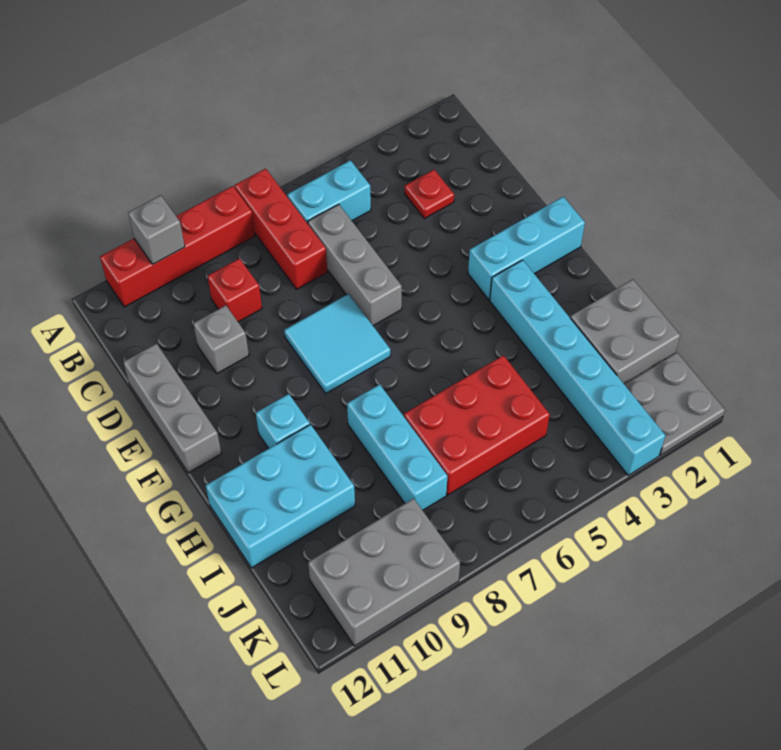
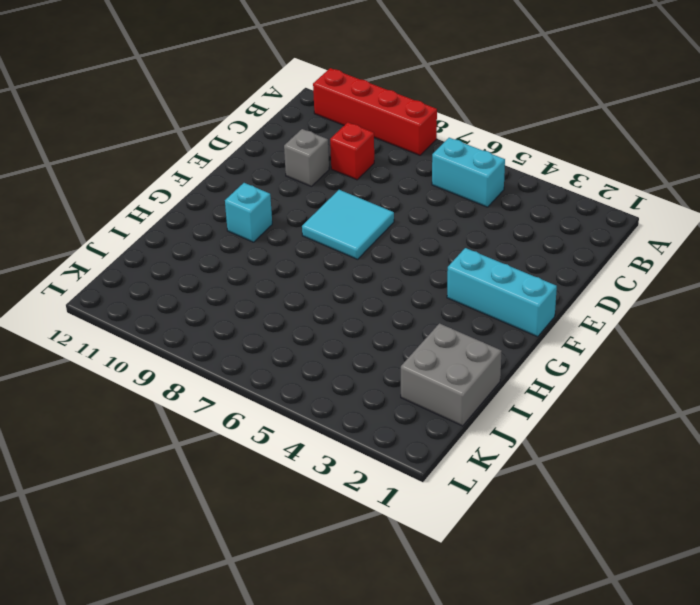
none -> red brick A7:C7 level 1
none -> red plate C3 level 1
none -> grey brick C6:E6 level 1

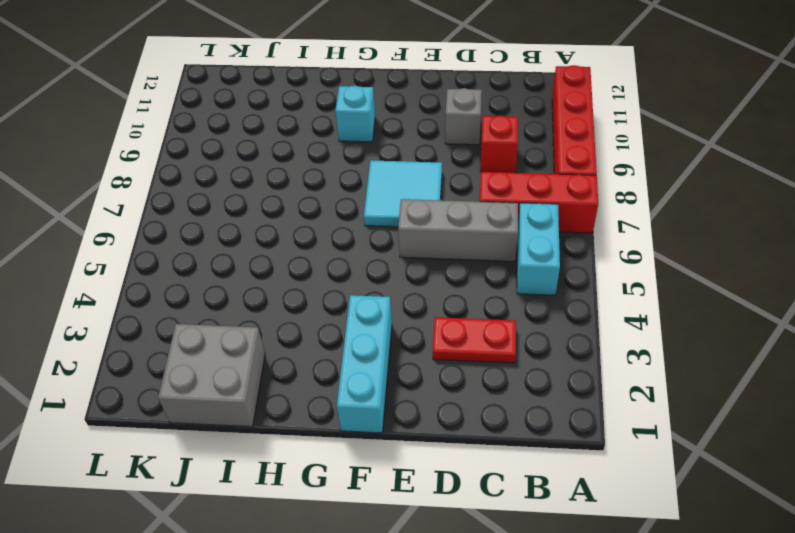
red plate C3:D3 level 1 -> red plate C3 level 1
none -> grey brick D12:F12 level 1
none -> cyan brick G3:L3 level 1
none -> cyan brick H8:J8 level 1

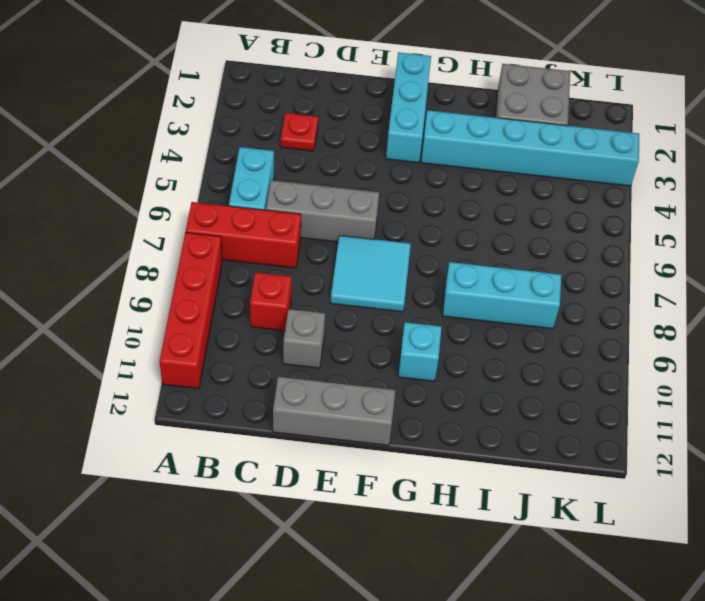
none -> cyan brick H10:I12 level 1
none -> red brick I5:J7 level 1
none -> grey plate K1:L2 level 1

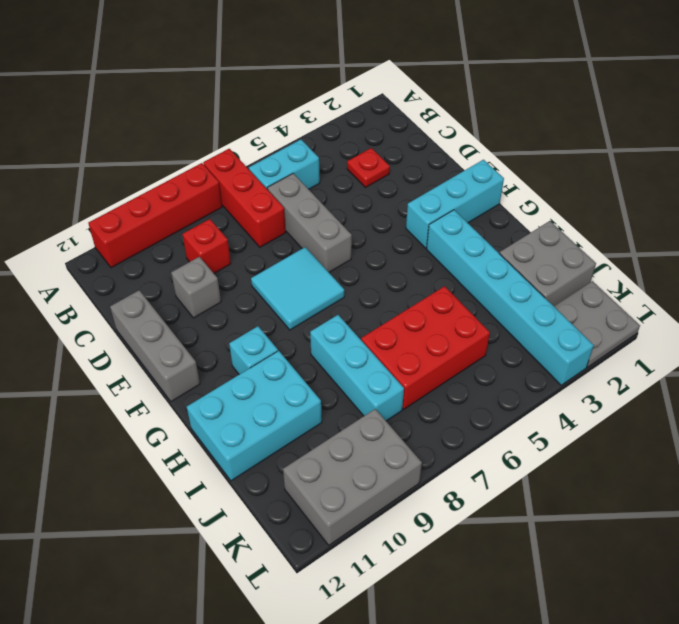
none -> grey brick A10 level 2

